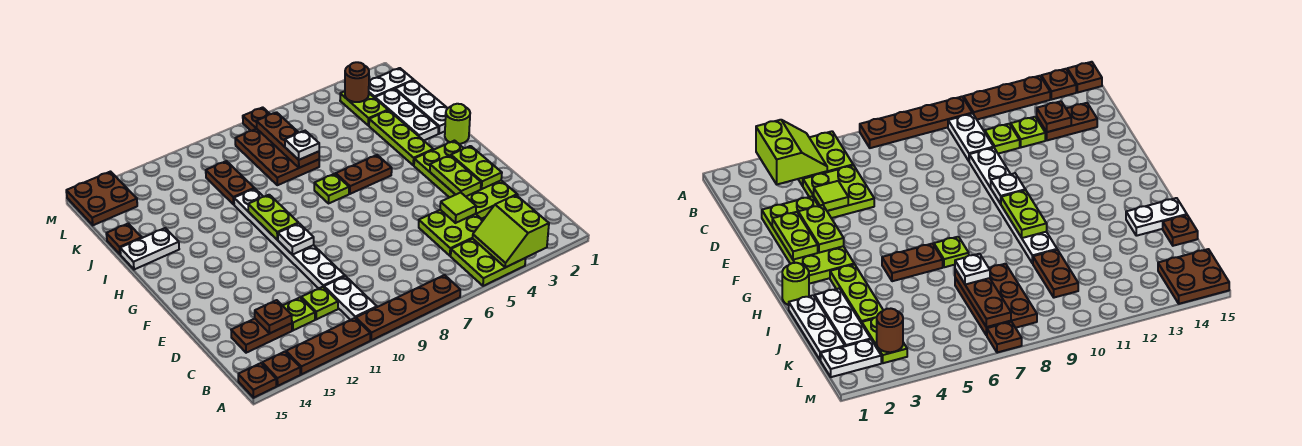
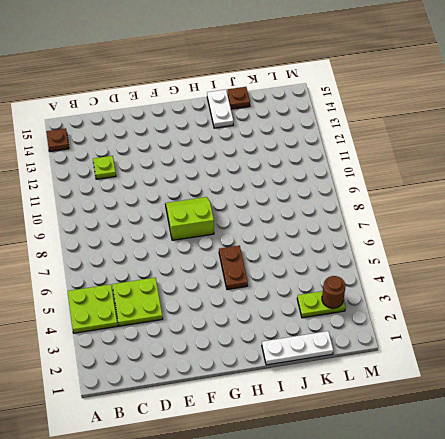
lime slope F8:G9 level 1 top 8 -> lime slope A3:B4 level 2 top 3
none -> brown plate A7:A10 level 1
none -> brown plate A11:A13 level 1
none -> brown plate A15 level 1
none -> white plate B10:C10 level 1

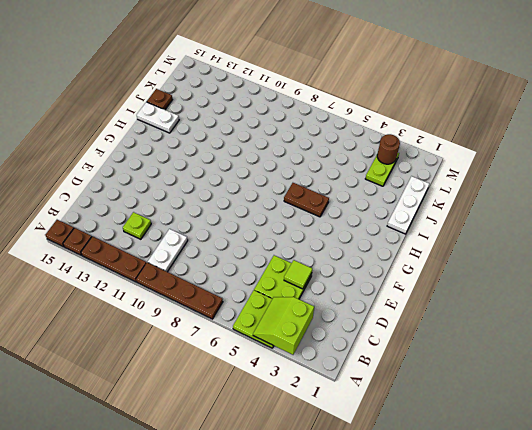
none -> lime plate C11 level 1
none -> brown plate C13:C14 level 1
none -> lime plate D2:G3 level 1
none -> white plate D10:I10 level 1

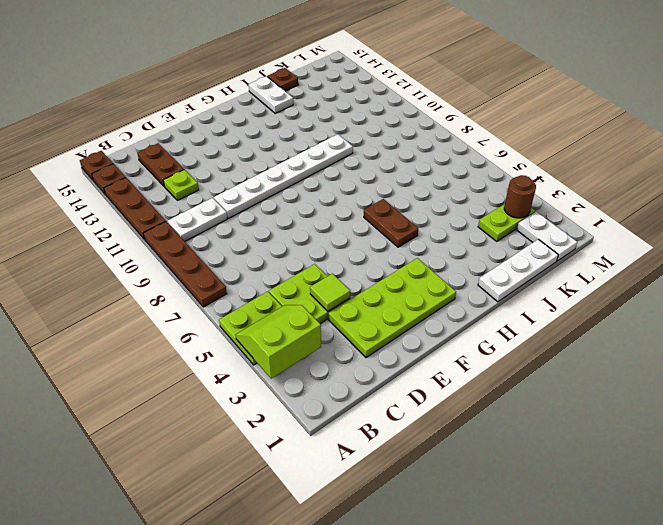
none -> lime plate C11 level 1
none -> lime round brick H1 level 1
none -> lime plate H3:J3 level 1
none -> lime plate H7 level 1

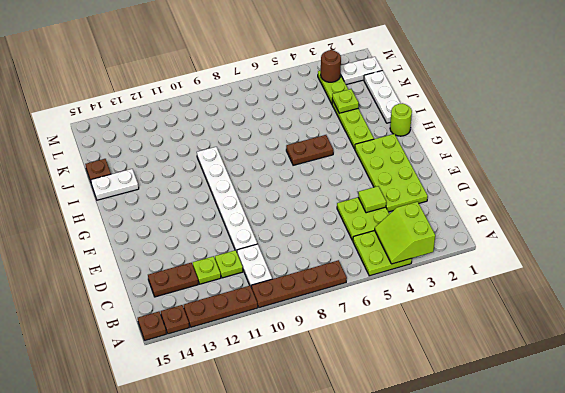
lime plate J3 level 2 -> lime plate H7 level 1
none -> white plate I2:K2 level 1
none -> brown plate J7:L8 level 1
none -> brown plate J10:K10 level 1
none -> brown plate L14:M15 level 1

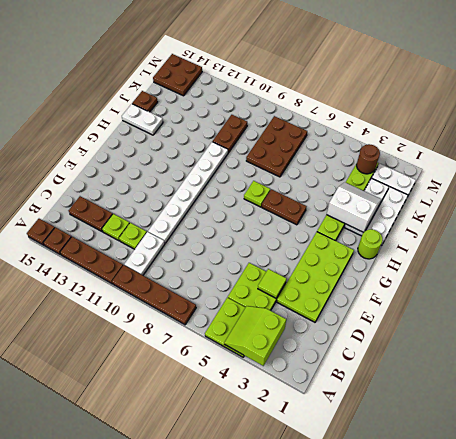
white slope I2:J3 level 2 top I -> none
none -> brown plate M7 level 1
none -> brown plate C13 level 2
none -> lime plate E2:F2 level 2
none -> lime plate E3:F3 level 2

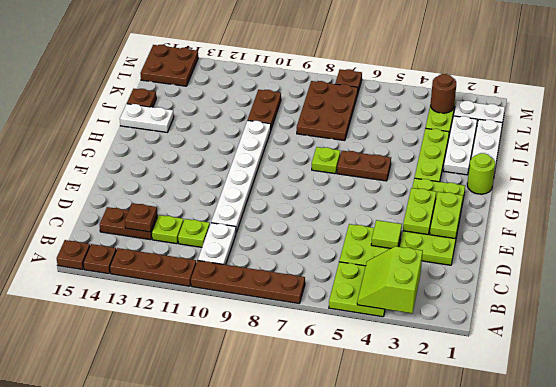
none -> white plate F10 level 2
none -> lime plate G10:H10 level 2
none -> brown plate J7:L7 level 2
none -> white plate J7 level 3

